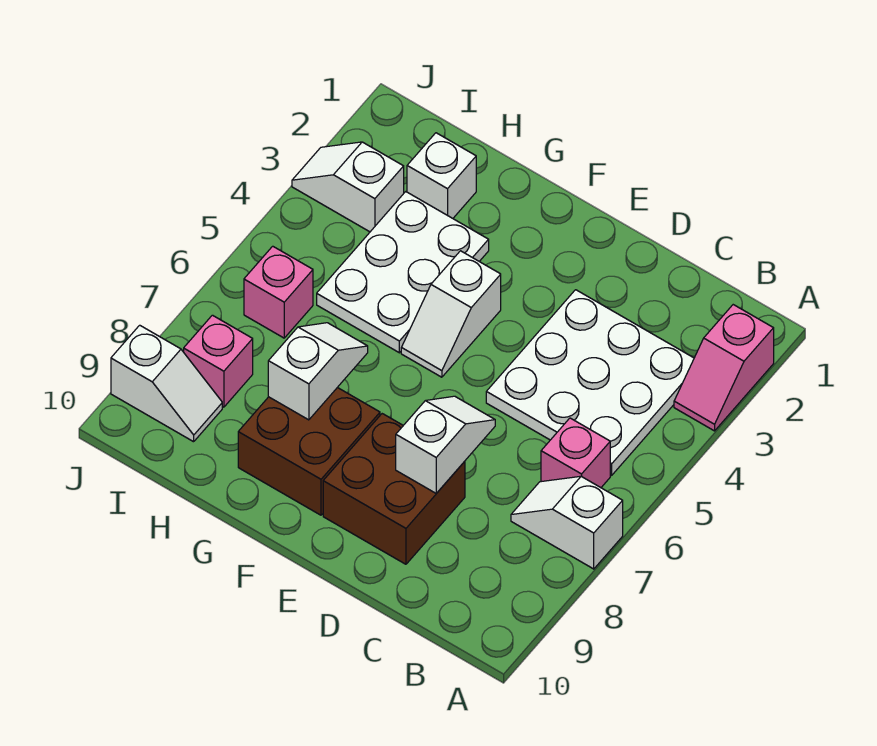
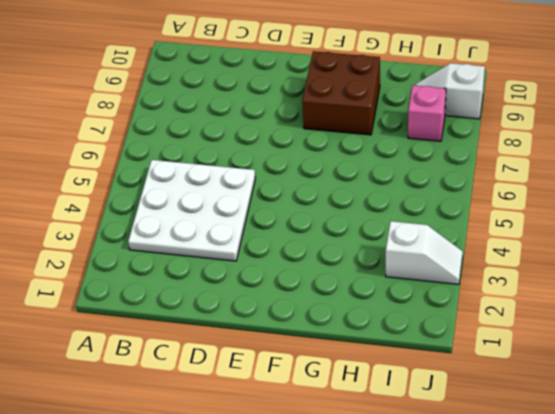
none -> pink slope A2:A3 level 1 top 2
none -> white slope A7:B7 level 1 top A
none -> pink brick B6 level 1

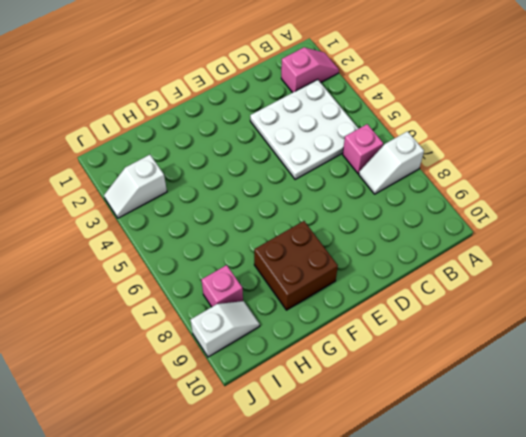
pink slope A2:B2 level 1 top B -> pink slope A2:A3 level 1 top 2
none -> brown brick D8:E9 level 1
none -> white slope F4:F5 level 1 top 4
none -> white plate G3:H5 level 1

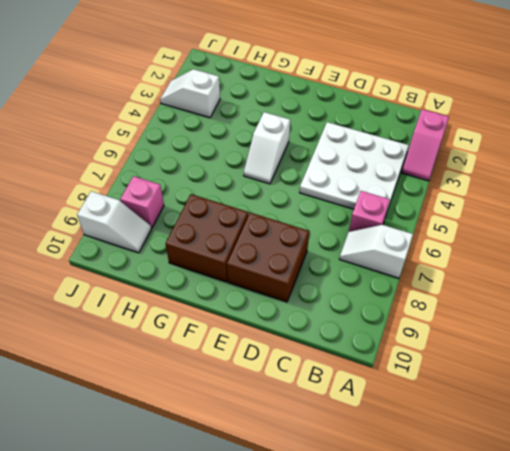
none -> white plate G3:H5 level 1
none -> white brick H2 level 1
none -> pink brick I6 level 1

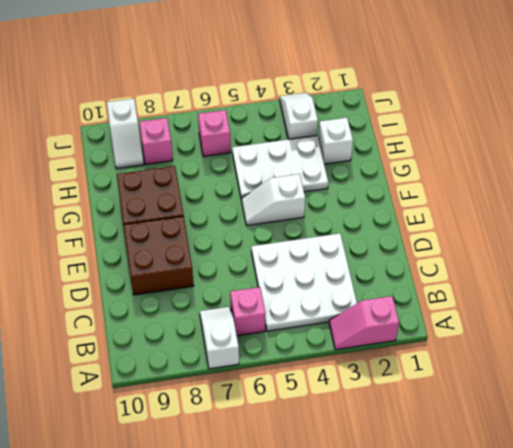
none -> white slope D7:D8 level 2 top 8
none -> white slope G7:G8 level 2 top 8

